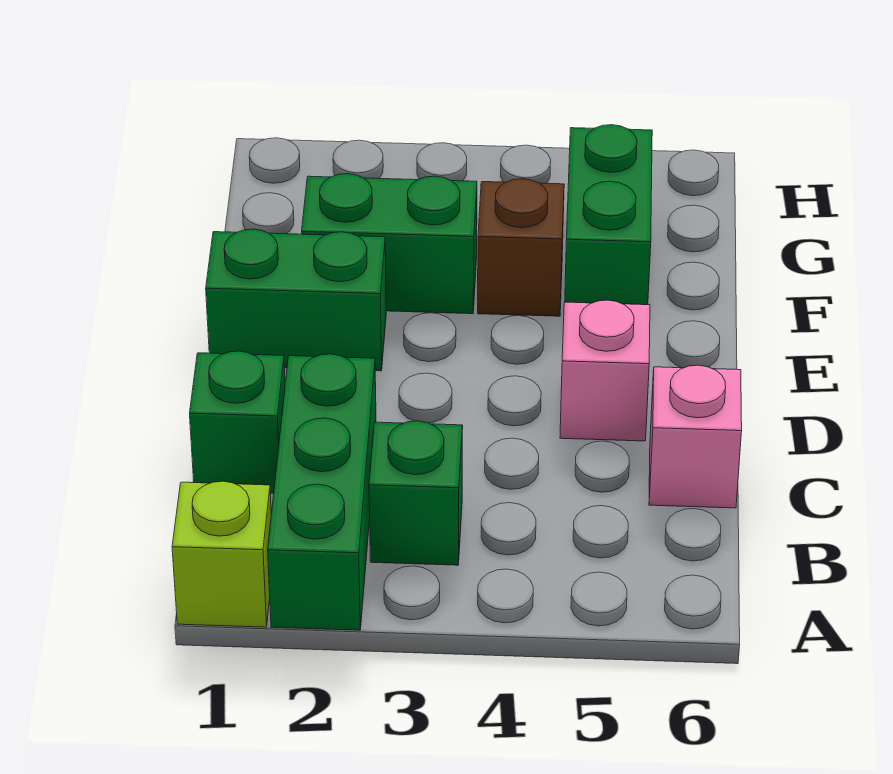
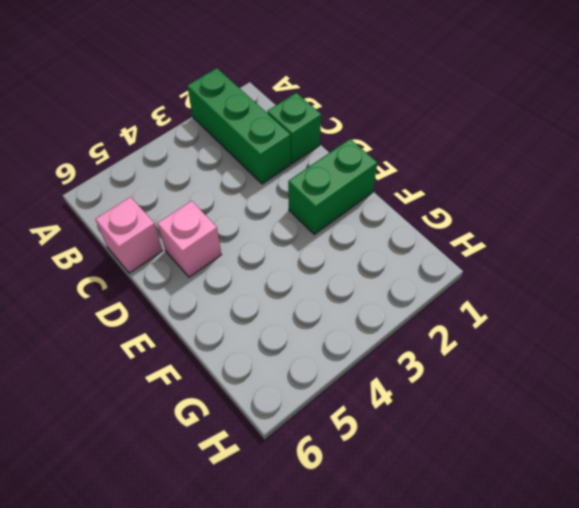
none -> lime brick A1 level 1
none -> green brick B3 level 1

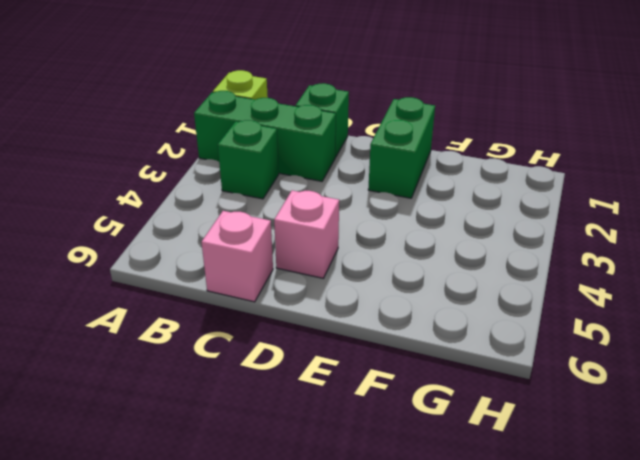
none -> green brick F2:F3 level 1
none -> brown brick F4 level 1

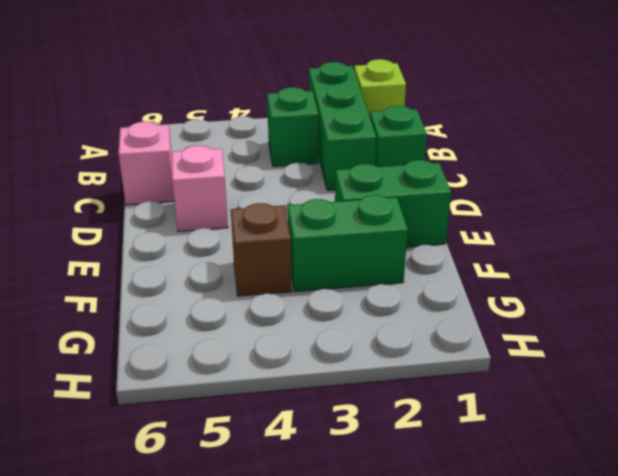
none -> green brick F5:G5 level 1

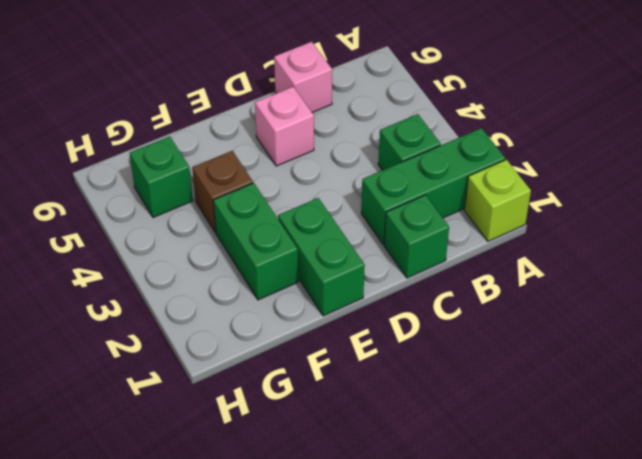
green brick G5 level 1 -> green brick F5:G5 level 1

